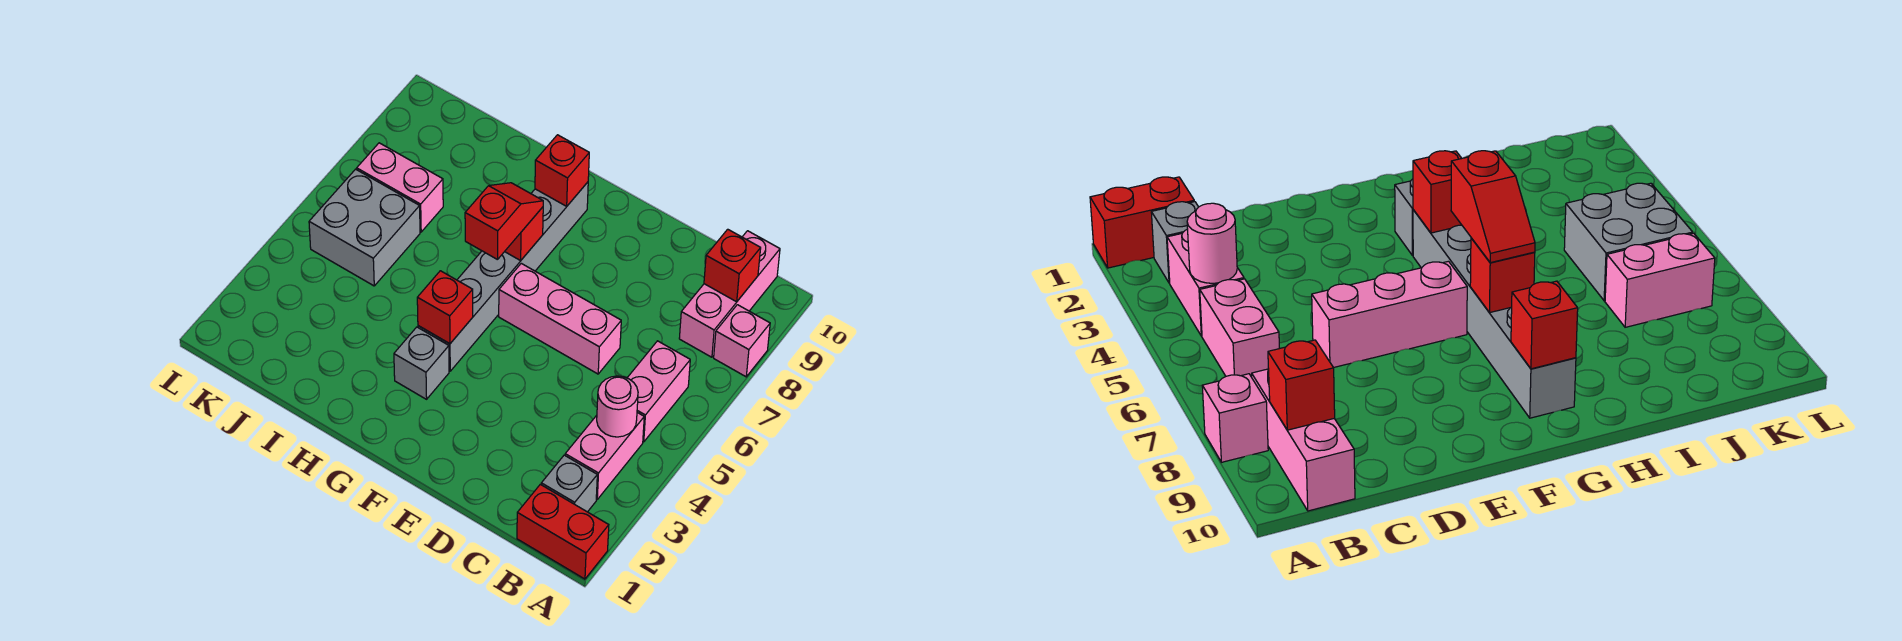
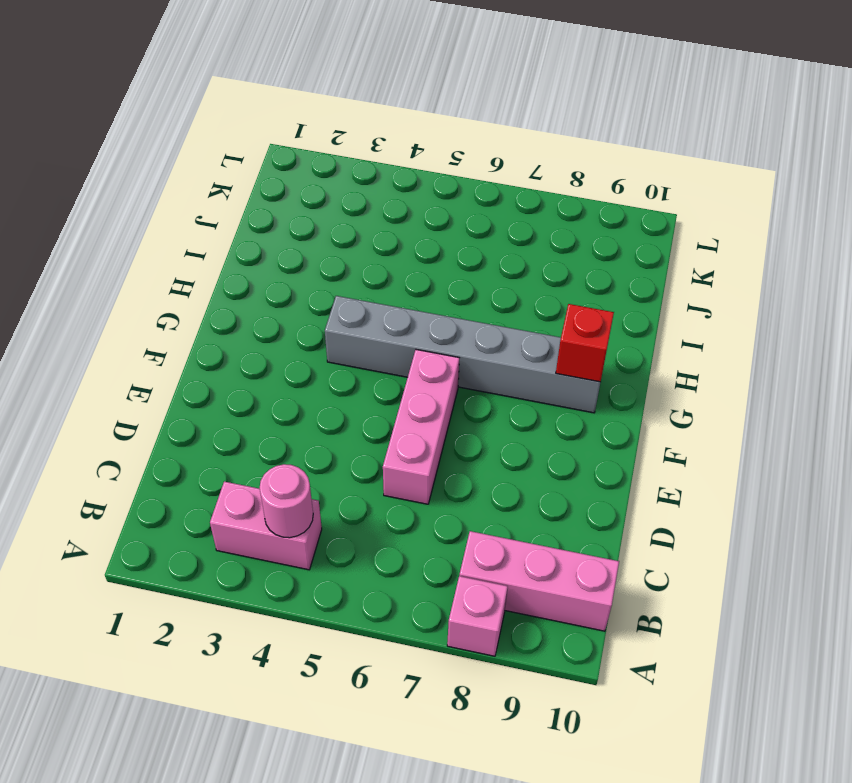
none -> red brick A1:B1 level 1
none -> grey brick B2 level 1
none -> pink brick B5:B6 level 1

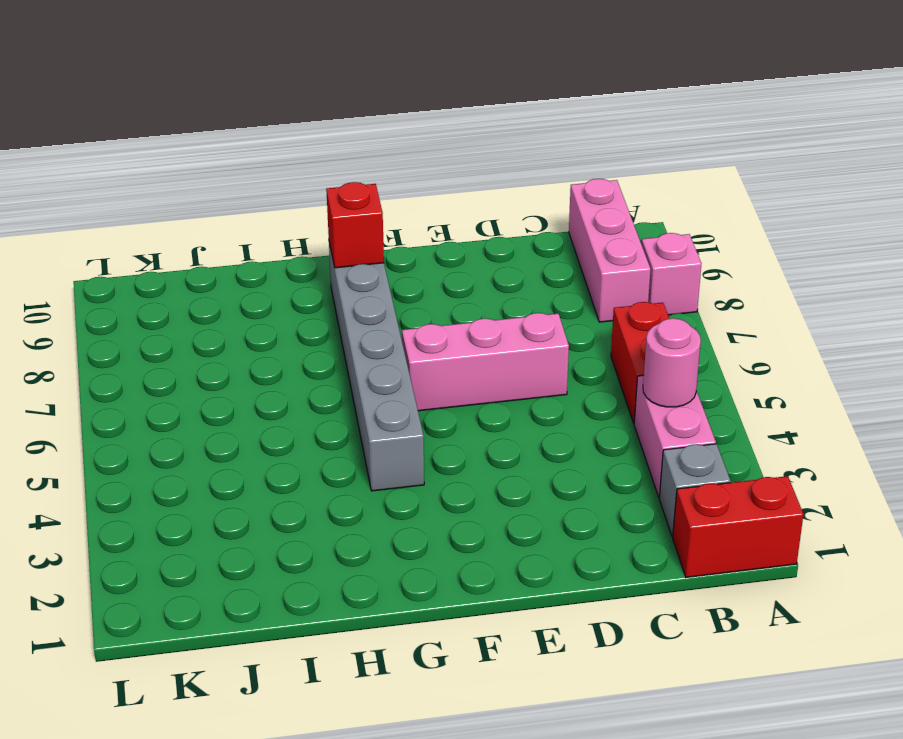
red brick B5:B6 level 1 -> pink brick B5:B6 level 1
none -> grey brick G3 level 1
none -> grey brick J5:K6 level 1
none -> pink brick J7:K7 level 1

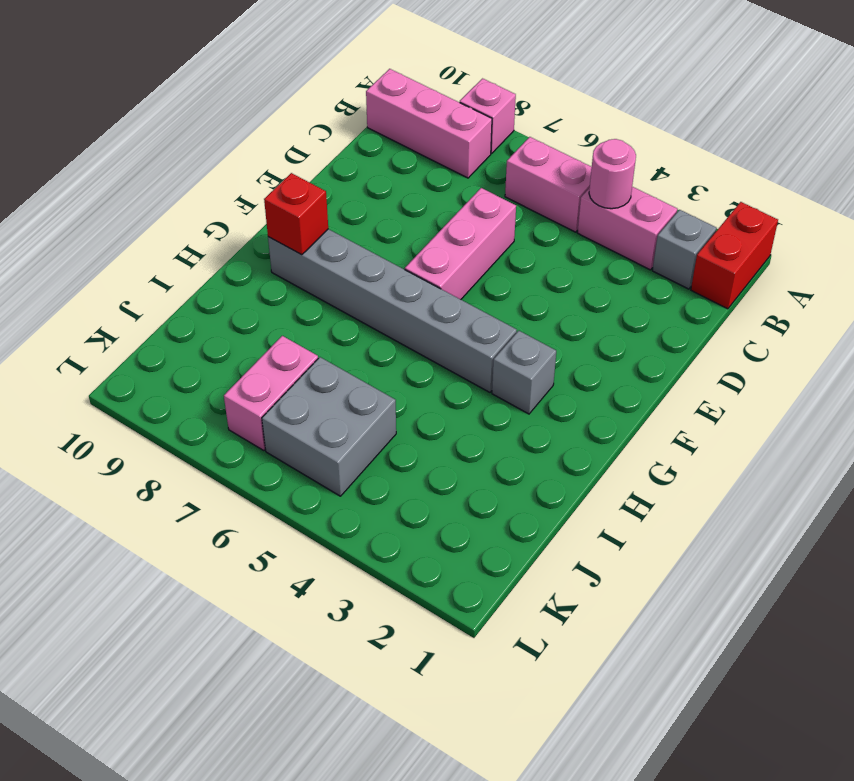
none -> red brick B9 level 2
none -> red brick G4 level 2
none -> red brick G7 level 2

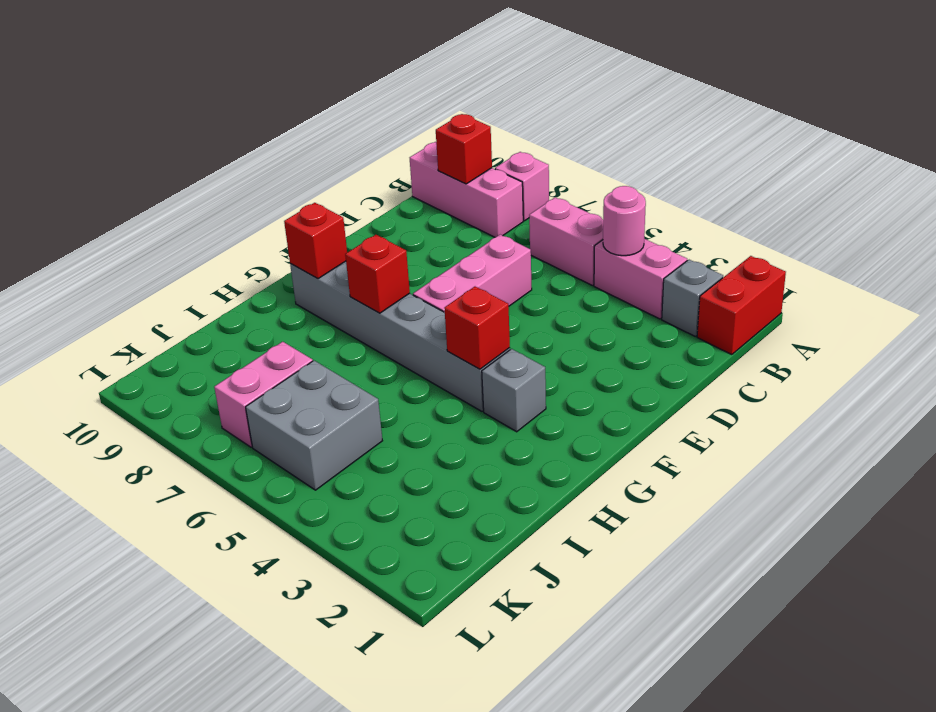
none -> red slope G6:G7 level 3 top 6

